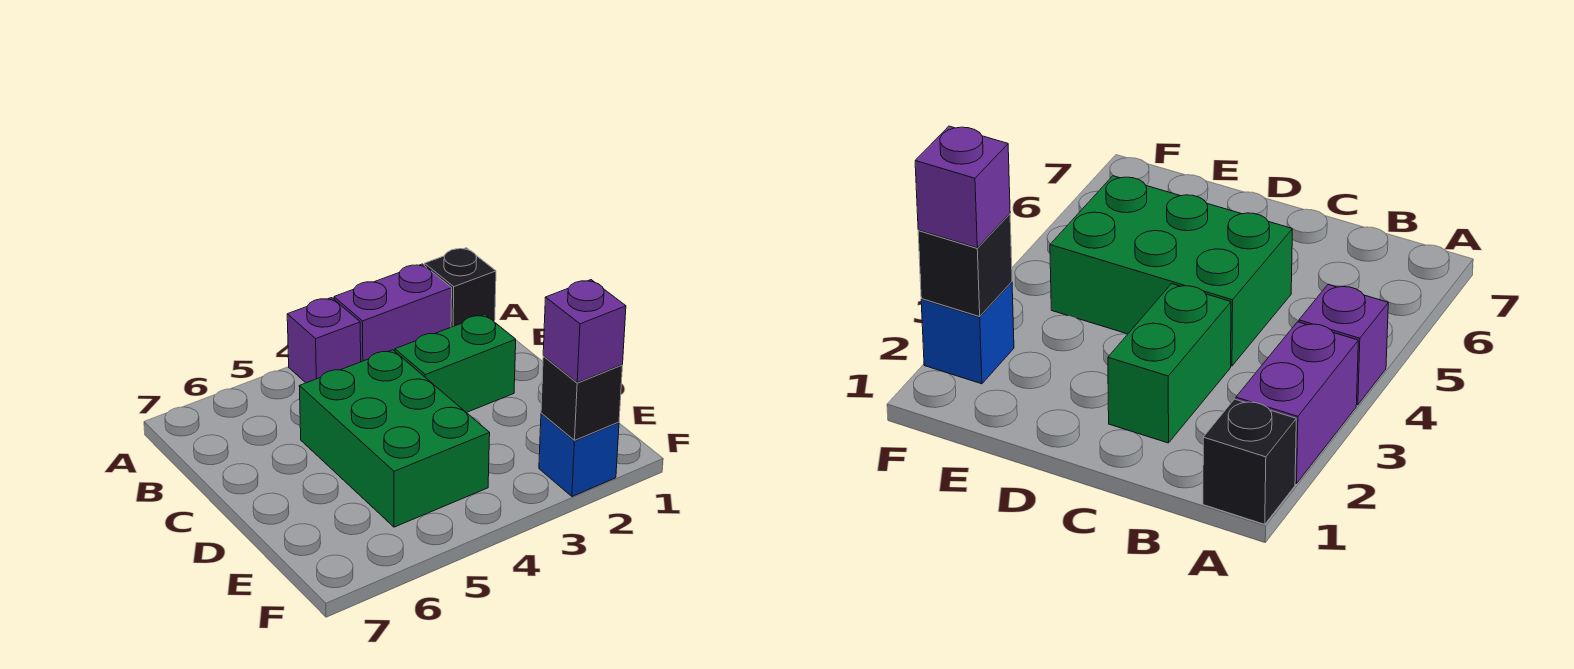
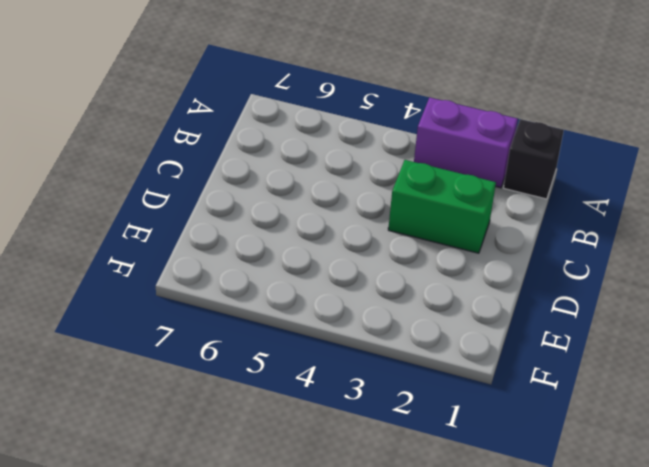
none -> purple brick A4 level 1
none -> green brick C4:E5 level 1

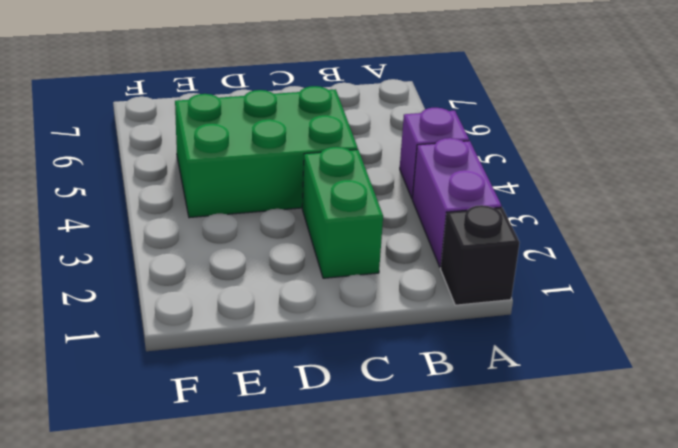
none -> blue brick F2 level 1
none -> black brick F2 level 2

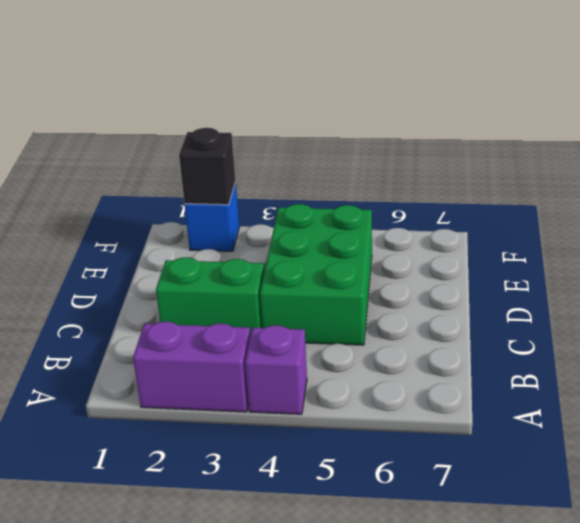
none -> black brick A1 level 1
none -> purple brick F2 level 3

